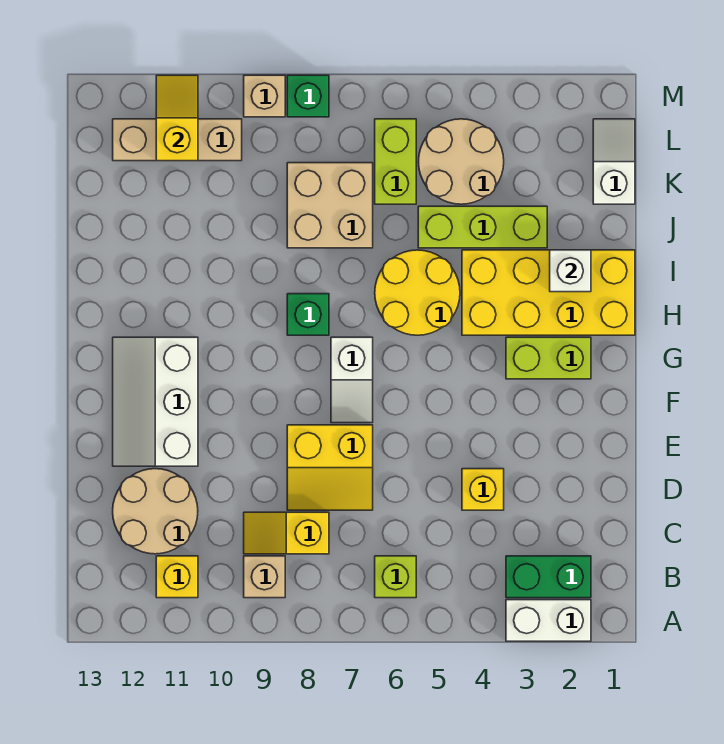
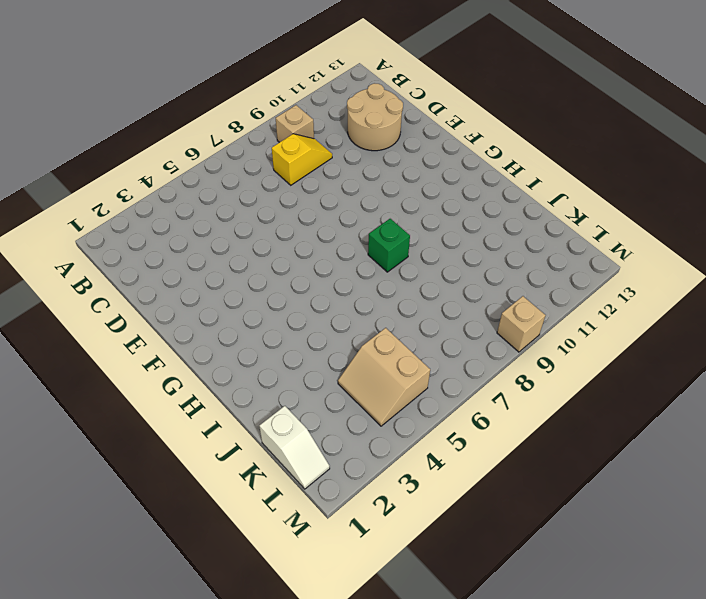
tan slope K4:L5 level 1 top 5 -> tan round brick K4:L5 level 1
none -> white brick A2:A3 level 1
none -> green brick B2:B3 level 1
none -> lime brick B6 level 1

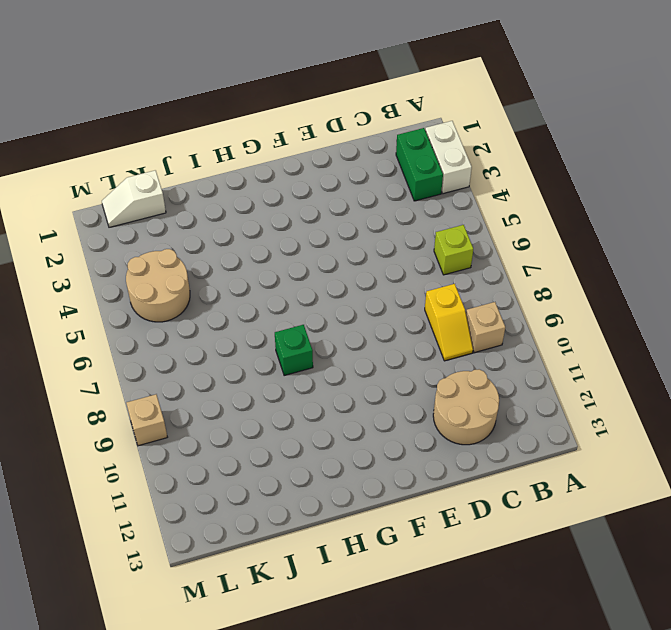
none -> yellow brick B11 level 1
none -> yellow brick D4 level 1
none -> yellow slope D7:E8 level 1 top E

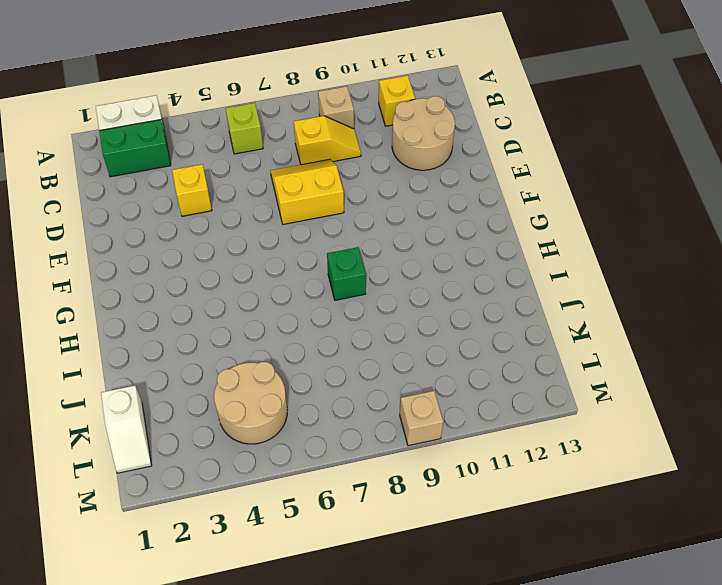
none -> white slope E11:G12 level 1 top 11
none -> white slope F7:G7 level 1 top G
none -> lime brick G2:G3 level 1

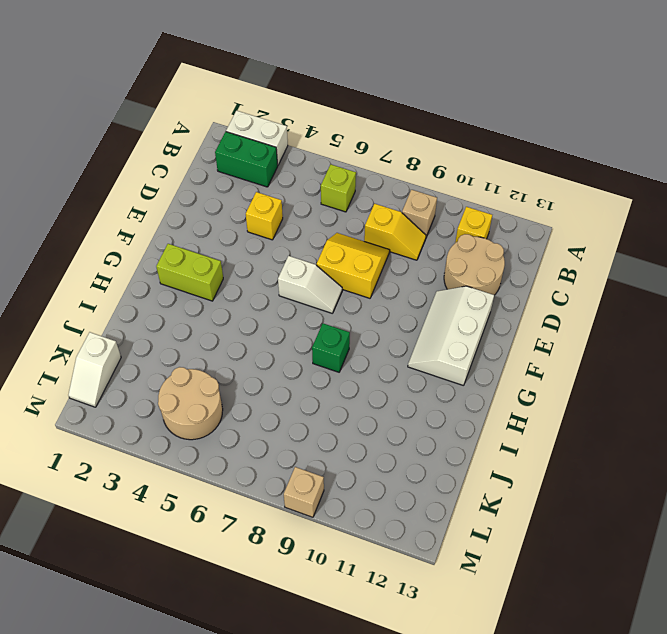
white slope E11:G12 level 1 top 12 -> white slope E11:G12 level 1 top 11
white slope F6:F7 level 1 top 6 -> white slope F7:G7 level 1 top G
none -> yellow brick H1:I4 level 1
none -> yellow round brick H5:I6 level 1
none -> lime brick J3:J5 level 1

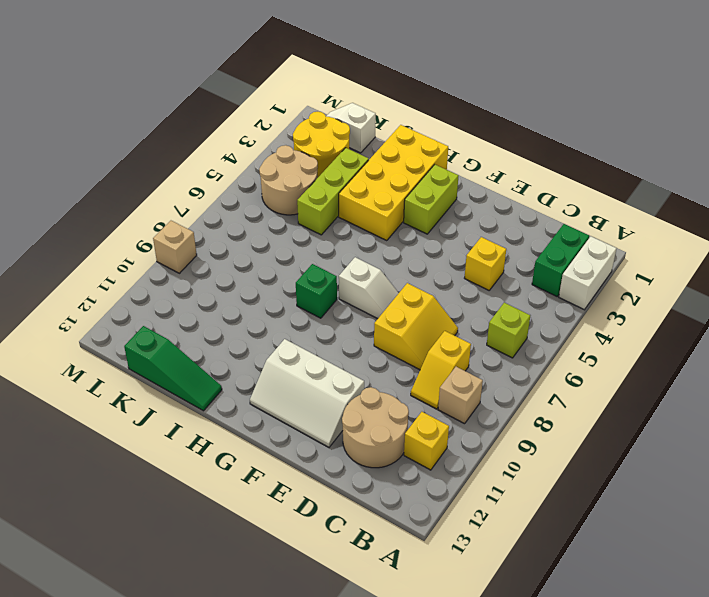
green slope I13:K13 level 1 top K -> none
yellow round brick K2:L3 level 1 -> yellow round brick H5:I6 level 1
none -> tan brick J7:K8 level 1
none -> lime brick K6:L6 level 1
none -> tan brick L10:L12 level 1

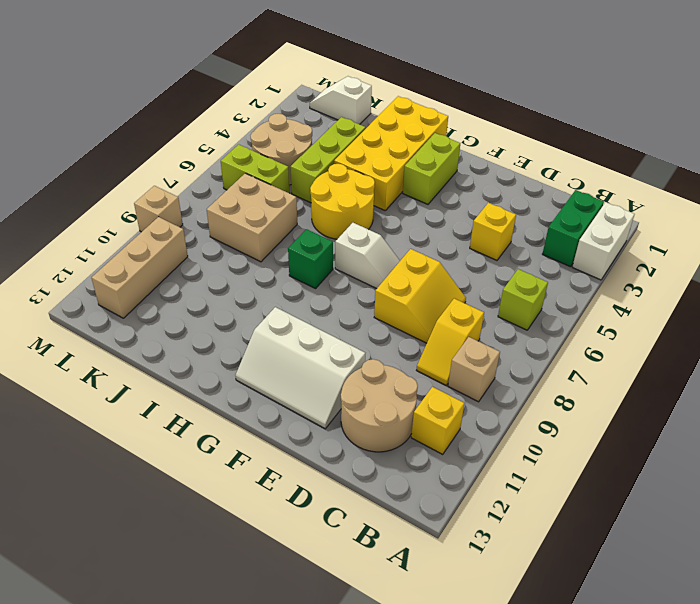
none -> green brick M8 level 1
none -> white brick I2 level 2
none -> yellow slope L11:M11 level 2 top L

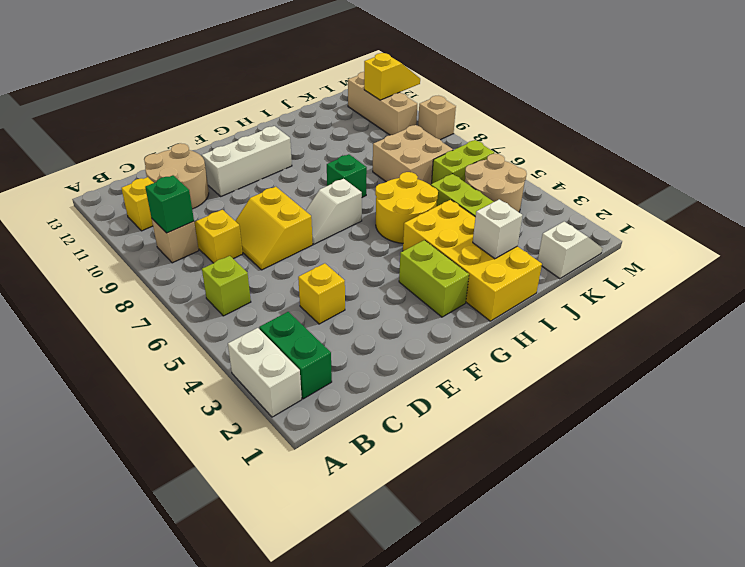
green brick B9 level 2 -> green brick M8 level 1

